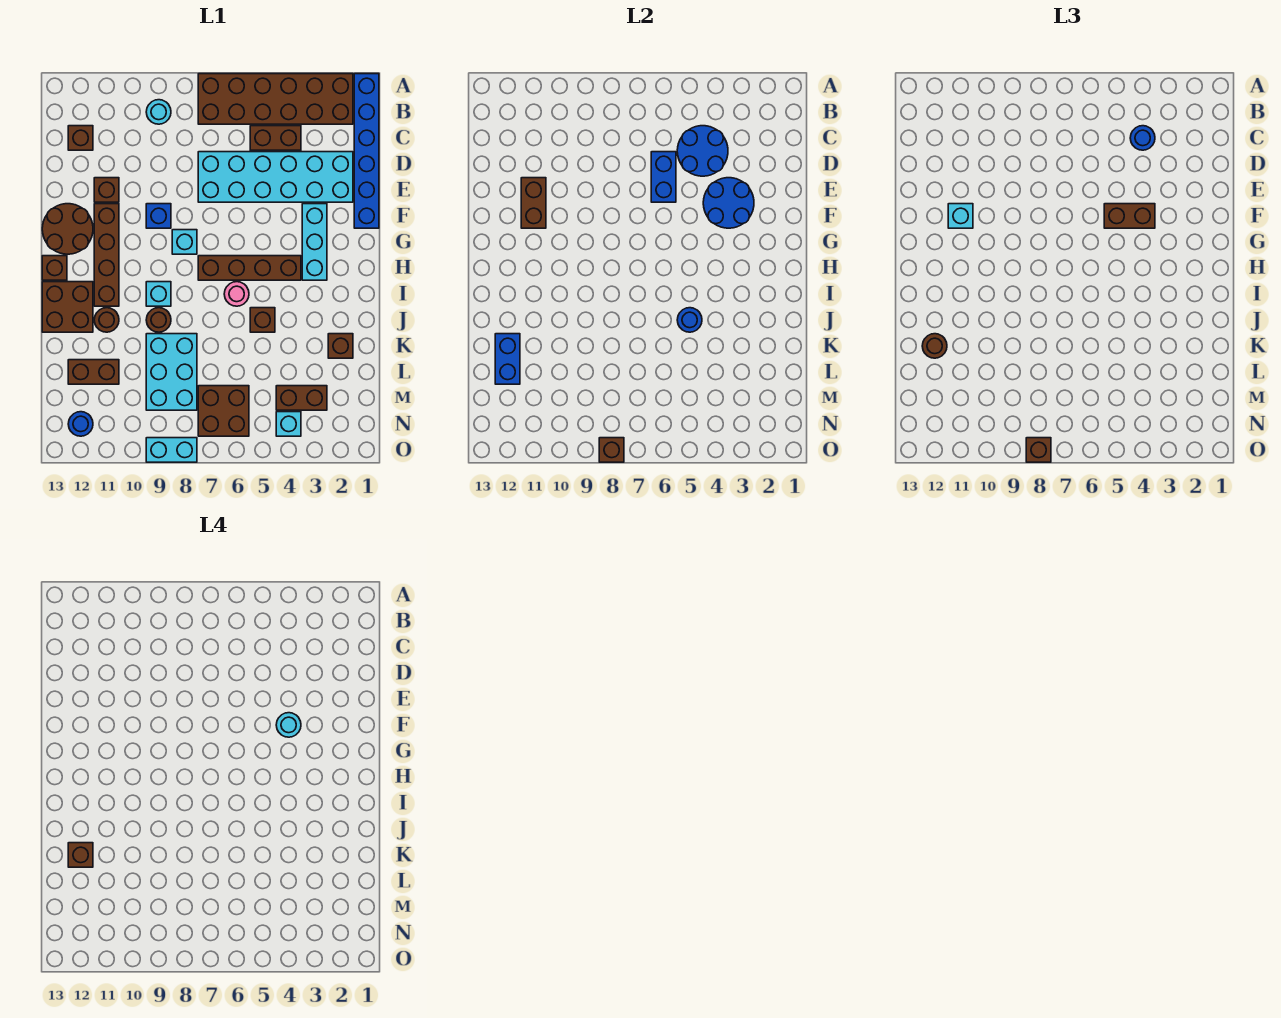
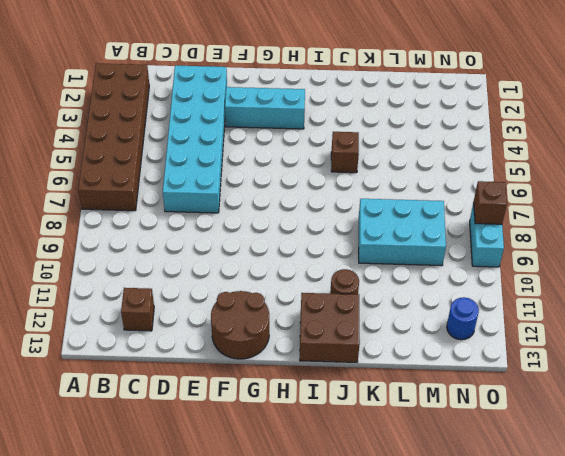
none -> blue brick A1:F1 level 1
none -> cyan round brick B9 level 1
none -> brown brick C4:C5 level 1
none -> brown brick E11 level 1

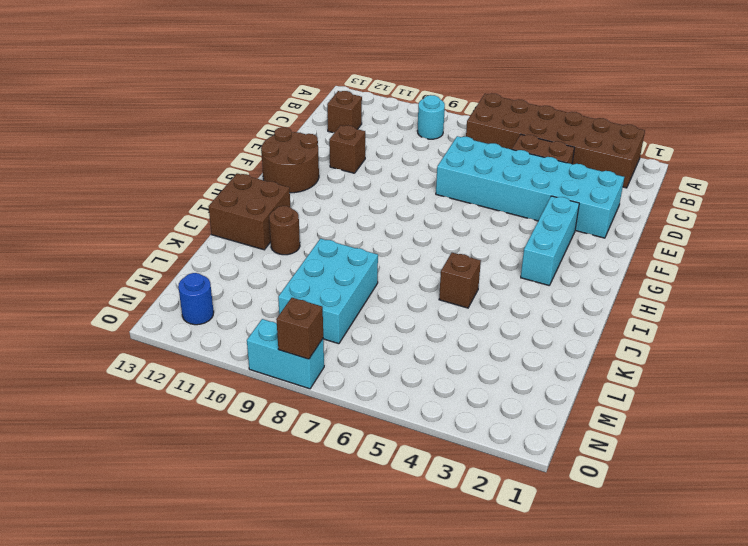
none -> blue brick A1:F1 level 1
none -> blue brick F9 level 1
none -> brown brick F11:I11 level 1
none -> cyan brick G8 level 1

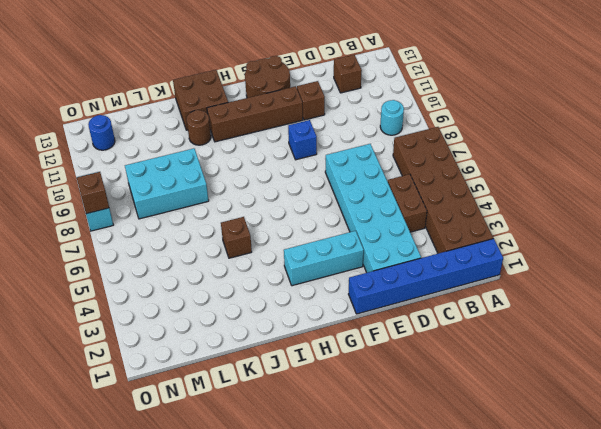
none -> cyan brick G8 level 1
none -> brown brick H4:H7 level 1
none -> brown brick H13 level 1
none -> pink round brick I6 level 1

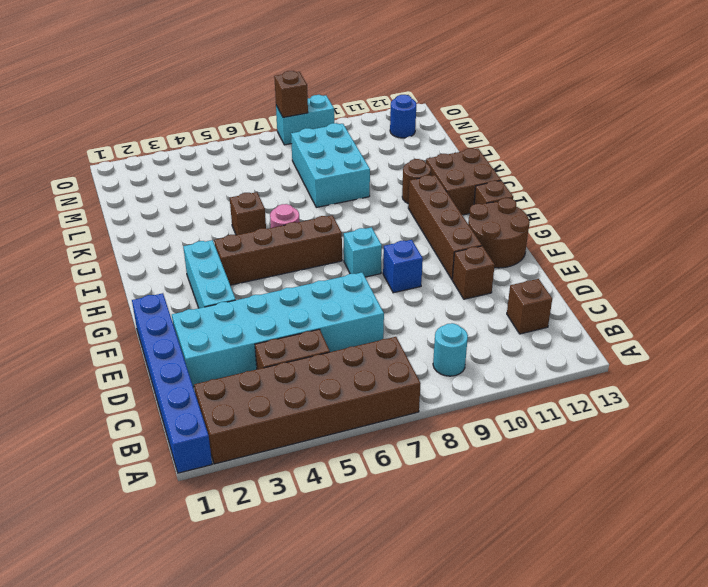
none -> cyan brick I9 level 1
none -> brown round brick J9 level 1
none -> brown brick K2 level 1
none -> brown brick L11:L12 level 1

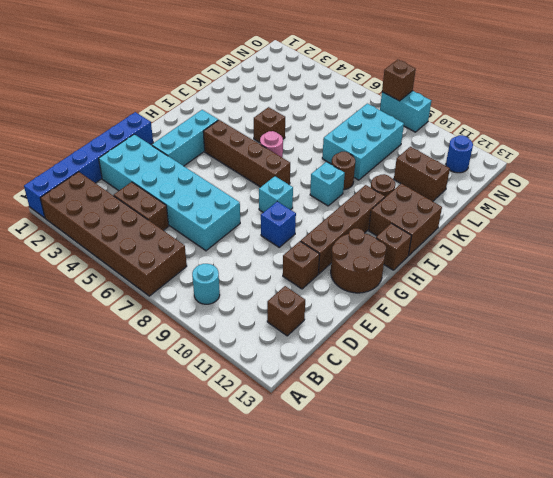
none -> brown brick K2 level 1
none -> brown brick M3:M4 level 1
none -> brown brick M6:N7 level 1
none -> cyan brick N4 level 1

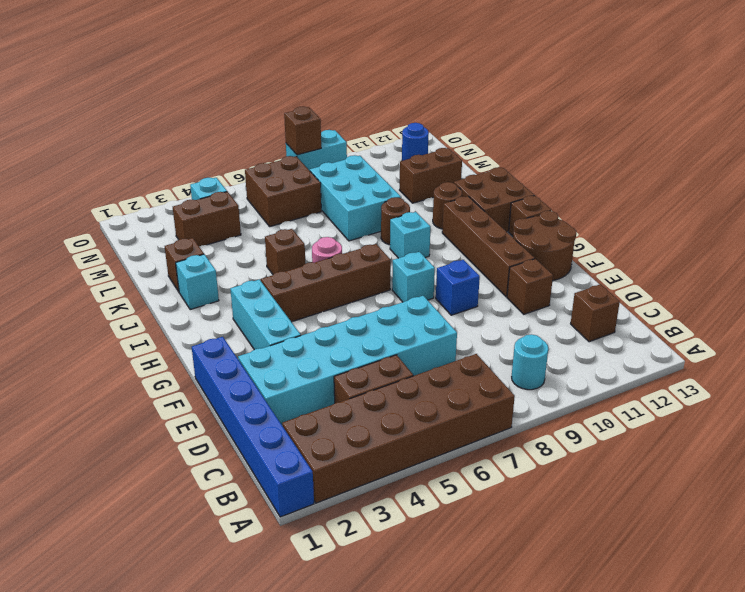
cyan brick J2 level 1 -> cyan brick F11 level 3
none -> blue round brick C4:D5 level 2
none -> blue brick D6:E6 level 2
none -> blue round brick E3:F4 level 2
none -> brown brick E11:F11 level 2

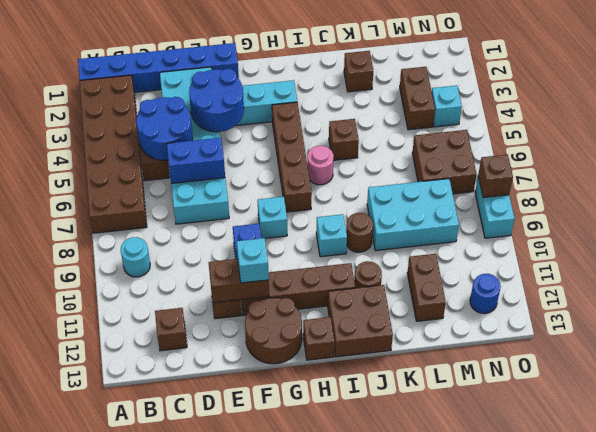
none -> blue round brick J5 level 2
none -> blue brick K12:L12 level 2
none -> blue round brick C4 level 3
none -> brown brick F4:F5 level 3

